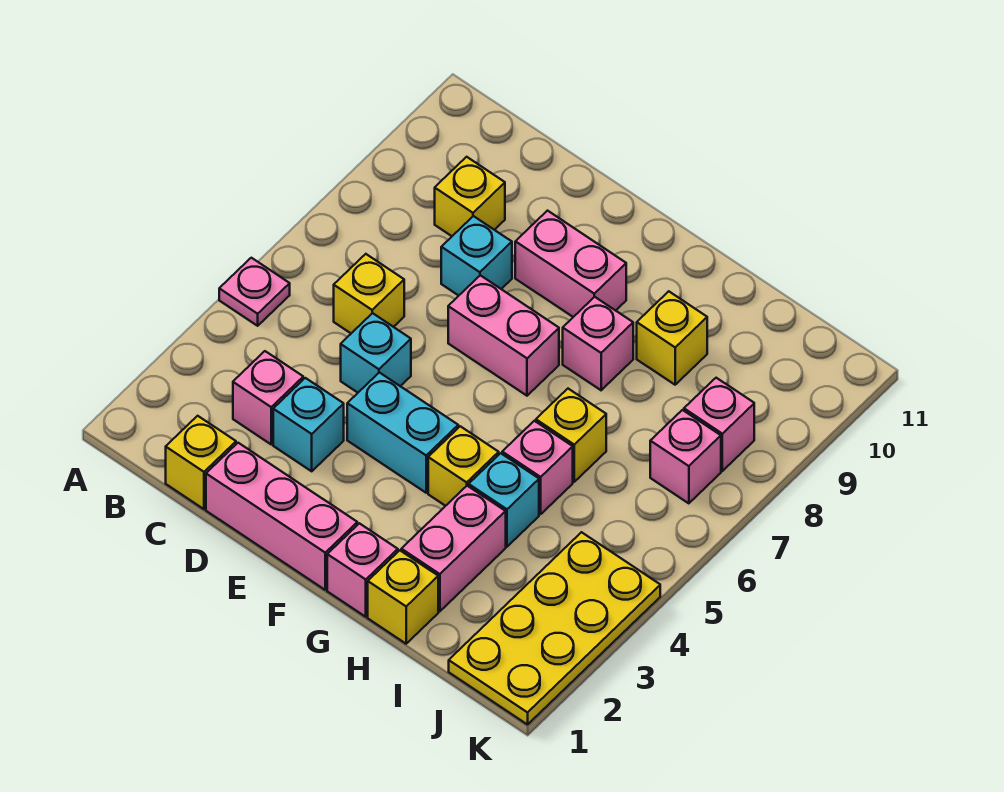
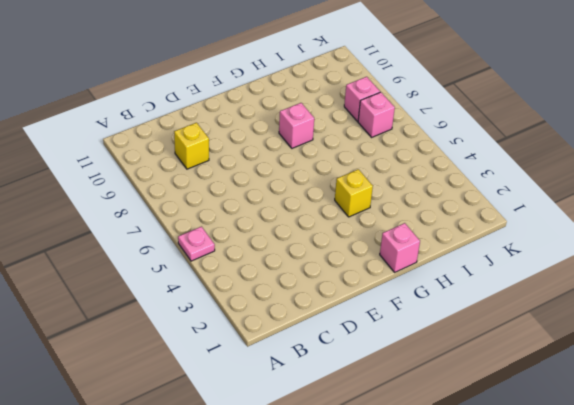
none -> yellow brick C1 level 1
none -> pink brick C3 level 1
none -> yellow brick C6 level 1

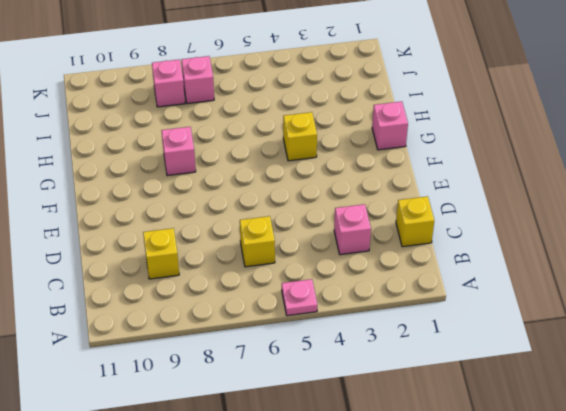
none -> pink brick D1:F1 level 1
none -> cyan brick D3 level 1
none -> cyan brick D5 level 1

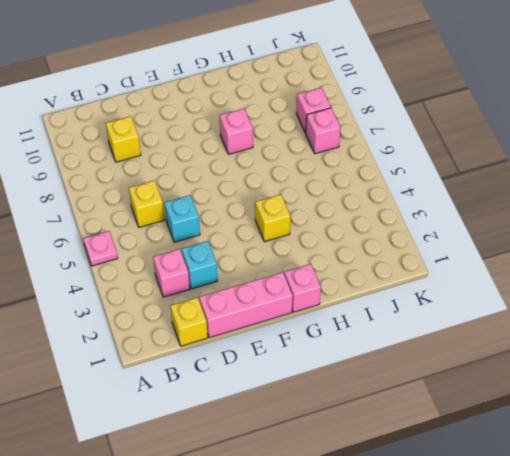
none -> cyan brick D8 level 1
none -> cyan brick E4:F4 level 1
none -> pink brick E7:F7 level 1

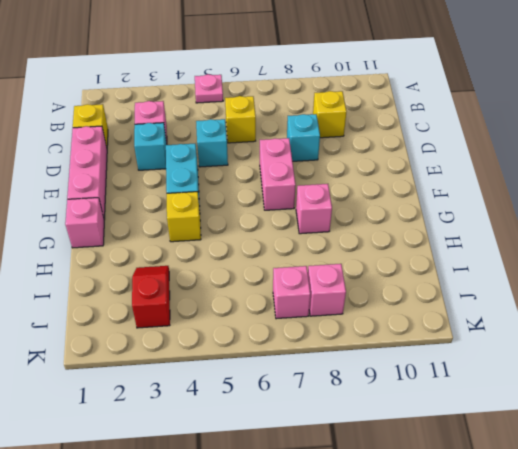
red slope I3:J3 level 1 top J -> yellow plate J1:K4 level 1
none -> pink brick E9:F9 level 1
none -> yellow brick H1 level 1
none -> pink brick H2:H3 level 1

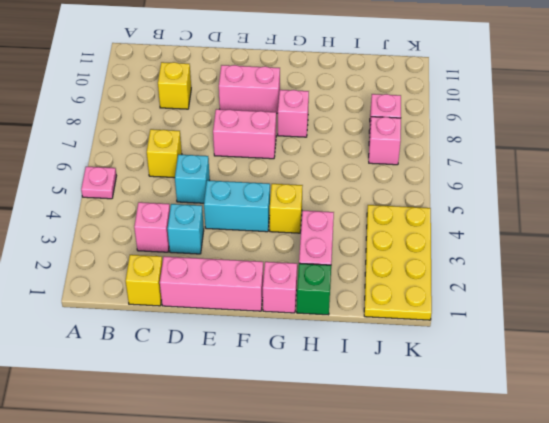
green brick H1 level 1 -> yellow brick H1 level 1
none -> cyan brick D8 level 1
none -> cyan brick H4 level 1
none -> pink brick H5 level 1

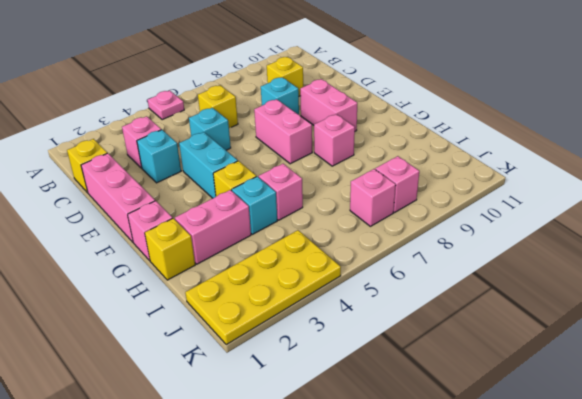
none -> yellow brick H6 level 1
none -> yellow brick H9 level 1

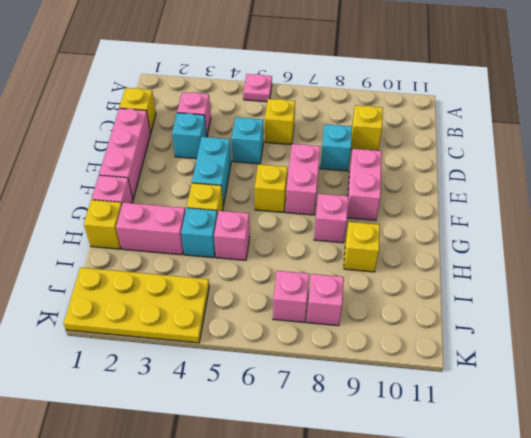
yellow brick F6 level 1 -> yellow brick H6 level 1

